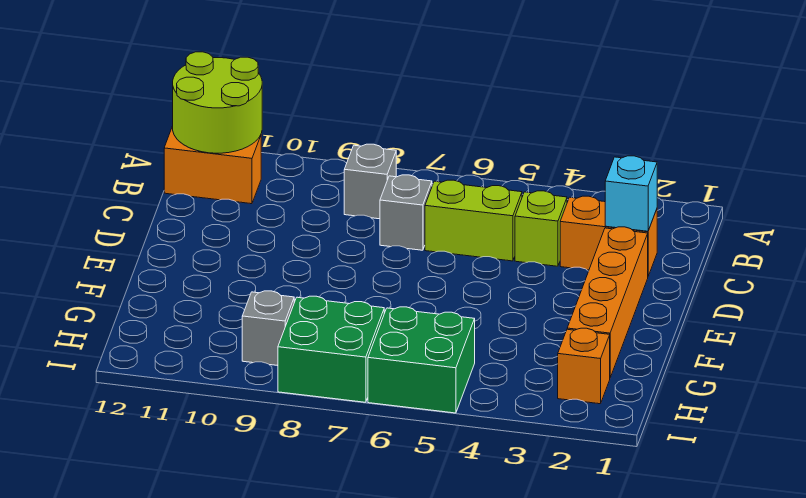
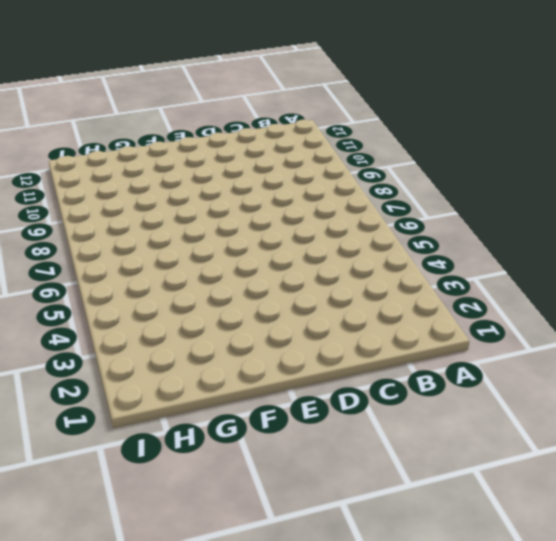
none -> grey brick B8 level 1
none -> orange brick B11:B12 level 1
none -> orange brick C2:C3 level 1

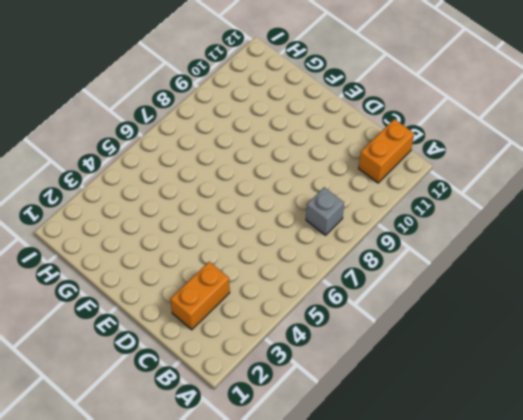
none -> lime brick C4 level 1
none -> lime brick C5:C6 level 1
none -> grey brick C7 level 1

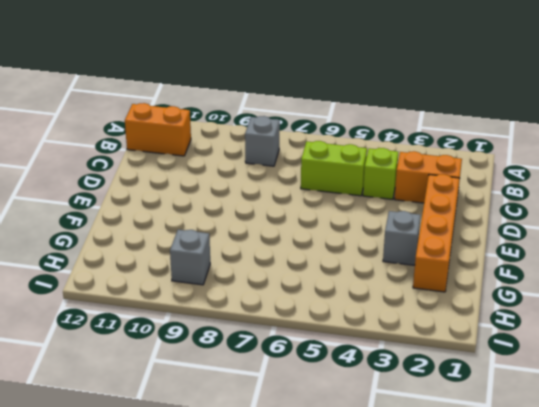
grey brick F3 level 1 -> grey brick C7 level 1
none -> orange brick H2 level 1
none -> green brick H5:I6 level 1
none -> green brick H7:I8 level 1

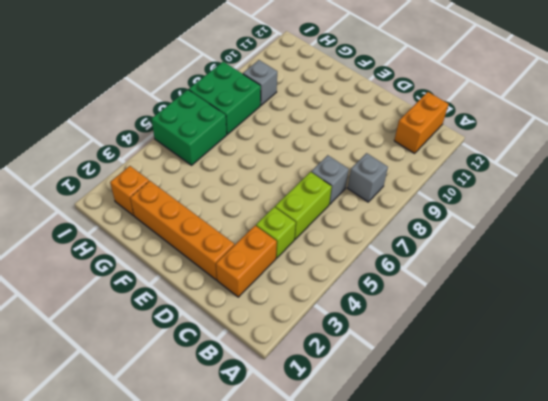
none -> lime round brick A11:B12 level 2
none -> cyan brick C2 level 2

